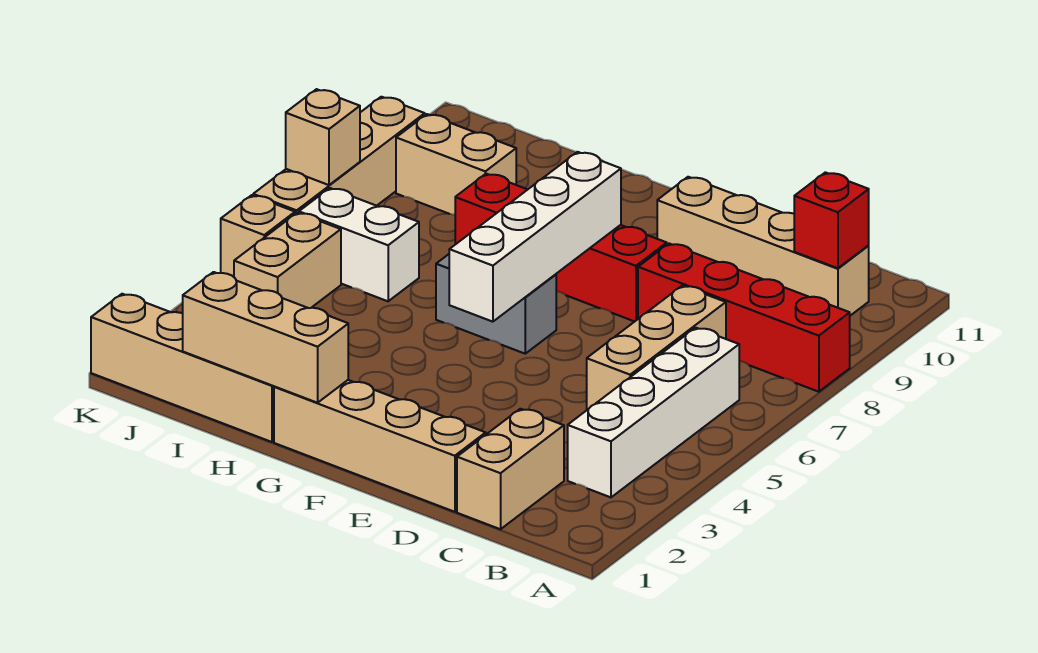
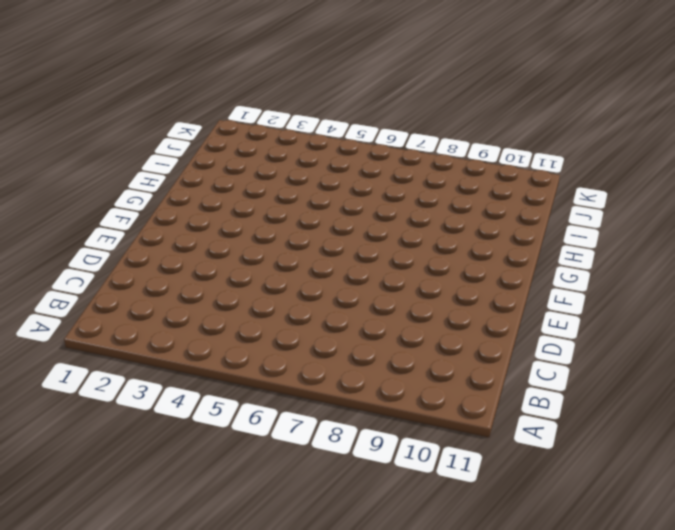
none -> red brick A8:D8 level 1
none -> white brick B3:B6 level 1
none -> tan brick B10:E10 level 1

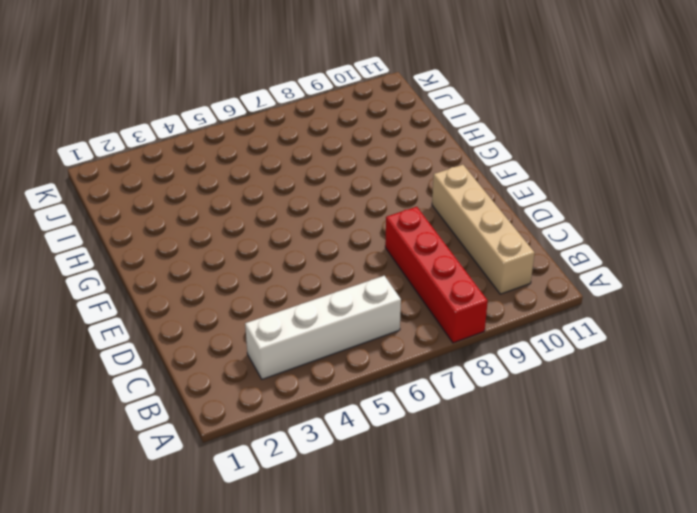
none -> tan brick C1:C2 level 1
none -> tan brick C5:C7 level 1
none -> tan brick D1:G1 level 1

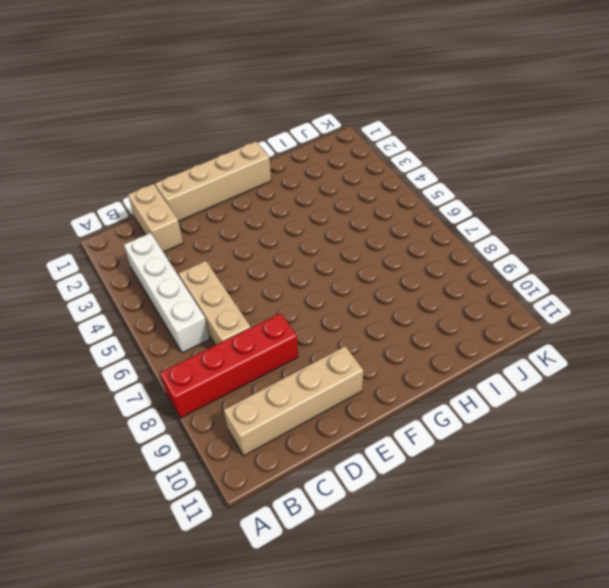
none -> red brick E8:H8 level 1
none -> grey brick F6:G6 level 1
none -> tan brick H1:K1 level 1

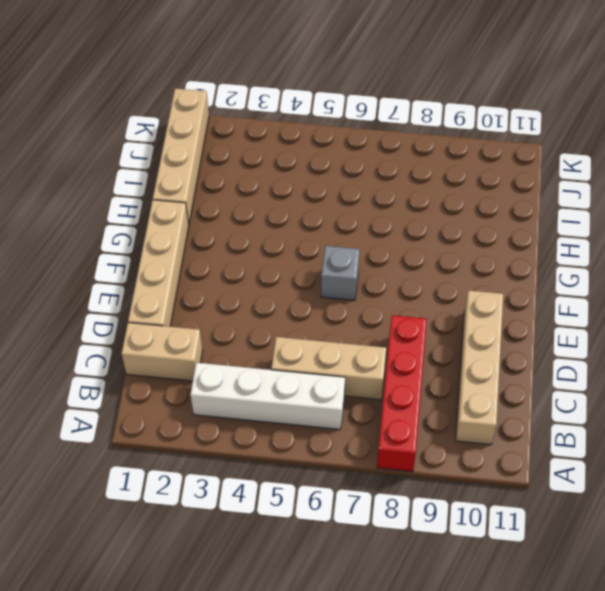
grey brick F6 level 1 -> grey brick F6:G6 level 1
none -> red brick E8:H8 level 1
none -> white brick I6:J6 level 1
none -> tan brick I9:J9 level 1

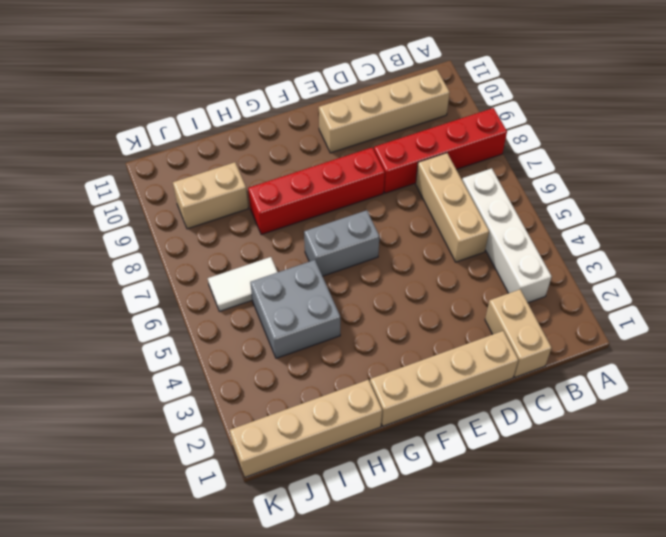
grey brick H4:I5 level 1 -> none
white tile I6:J6 level 1 -> white brick I6:J6 level 1
none -> tan brick J4:J5 level 1
none -> tan brick K5 level 1
none -> tan brick K6:K9 level 1

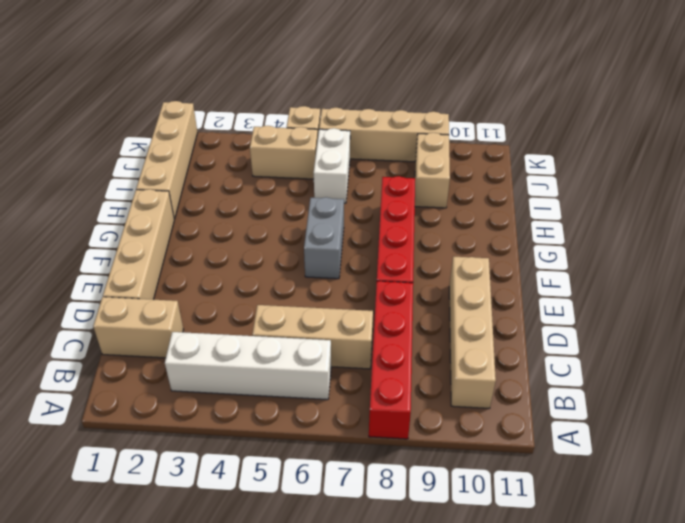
none -> red brick B10 level 2
none -> white brick F5:F8 level 2
none -> tan brick G1:I1 level 2

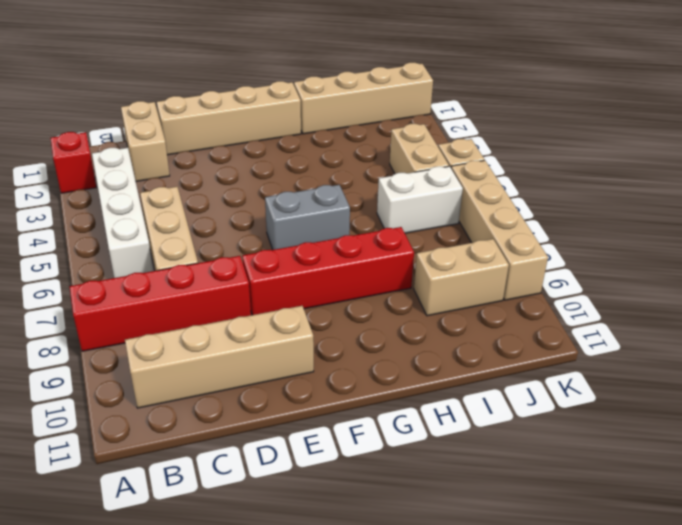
red brick A2 level 1 -> red brick B10 level 2
none -> white brick F5:F8 level 2
none -> tan brick G1:I1 level 2
none -> tan brick K7 level 2

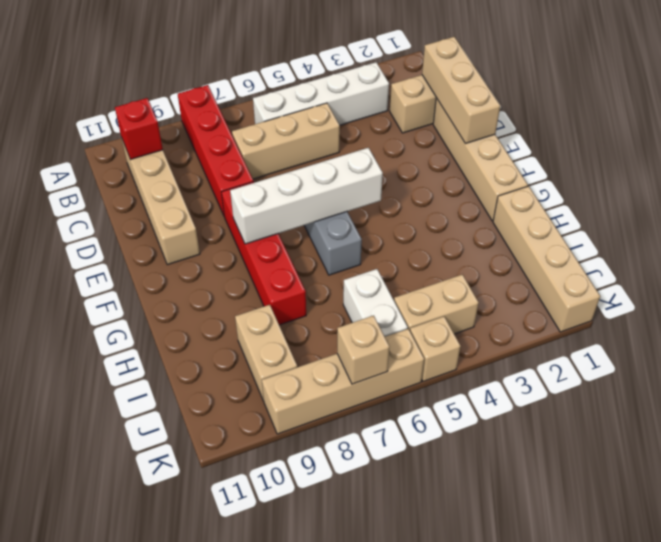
tan brick C1:E1 level 2 -> tan brick G1:I1 level 2

